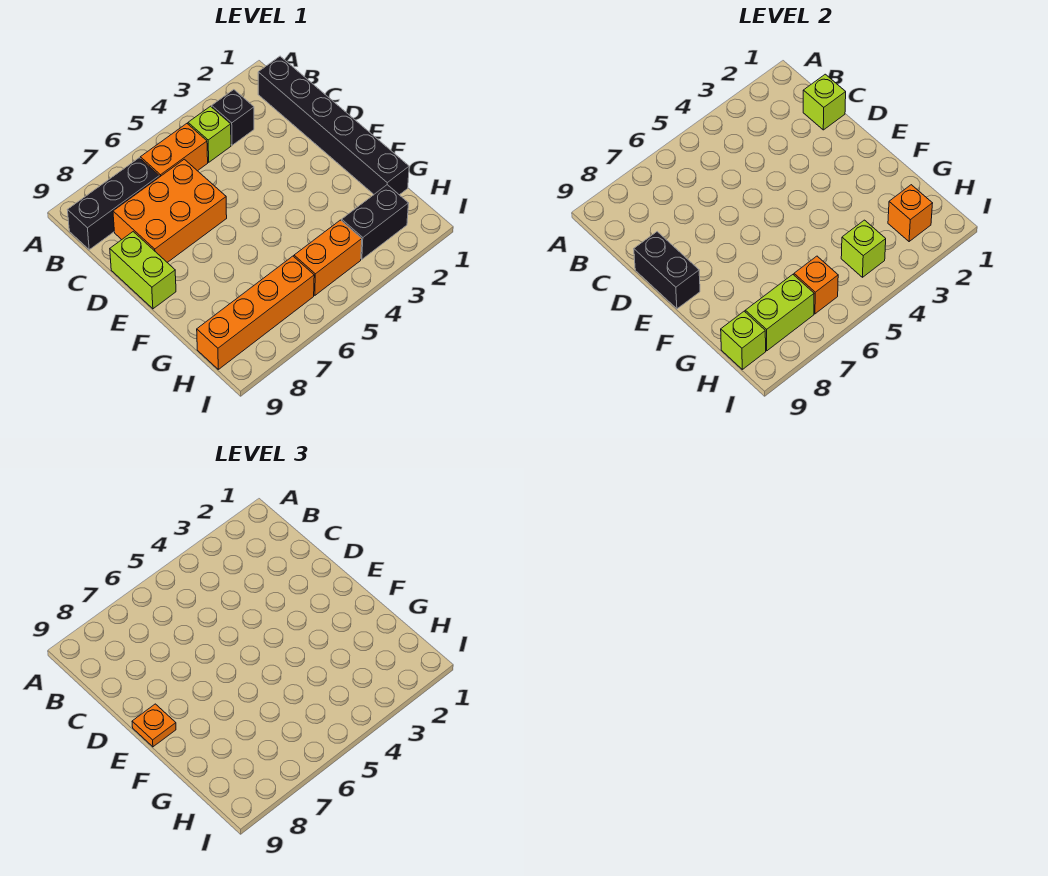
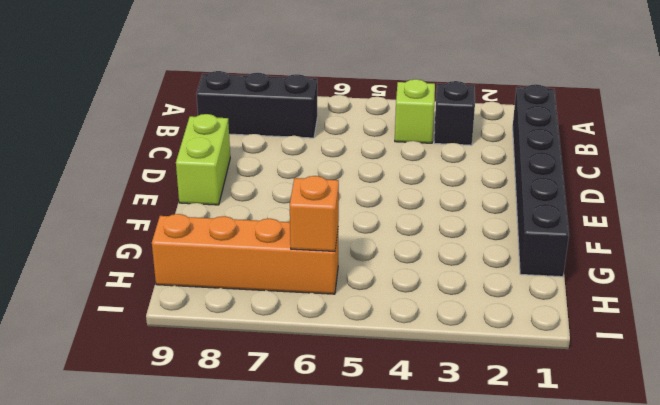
none -> orange brick B5:B6 level 1
none -> orange brick C6:D8 level 1
none -> black brick H2:H3 level 1

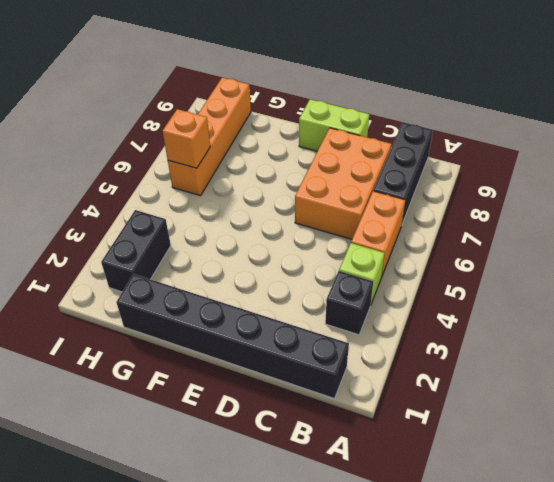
none -> orange brick H4:H5 level 1
none -> lime brick C1 level 2
none -> black brick D9:E9 level 2

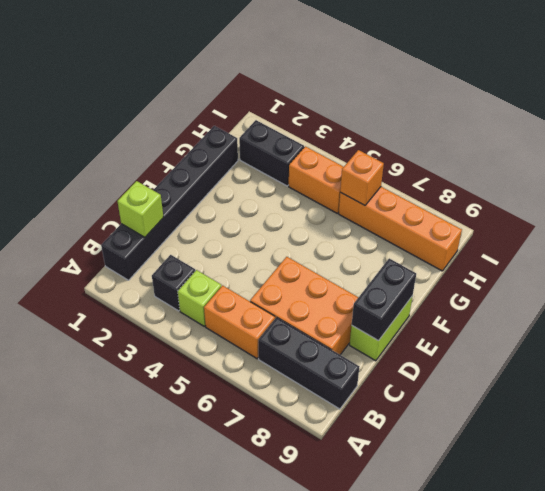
none -> orange brick H2 level 2
none -> lime brick H4 level 2
none -> lime brick H7:H8 level 2

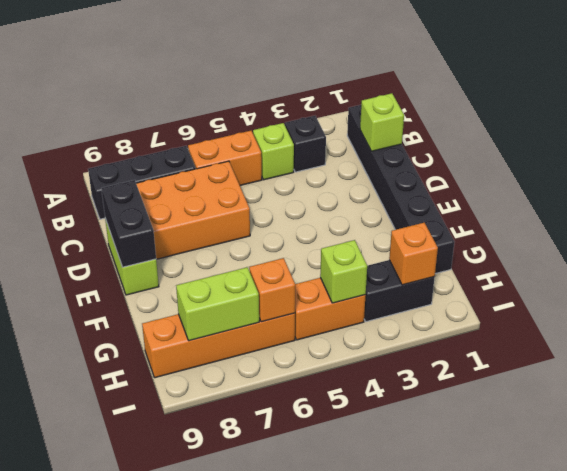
none -> lime brick H9 level 2
none -> orange plate E9 level 3

